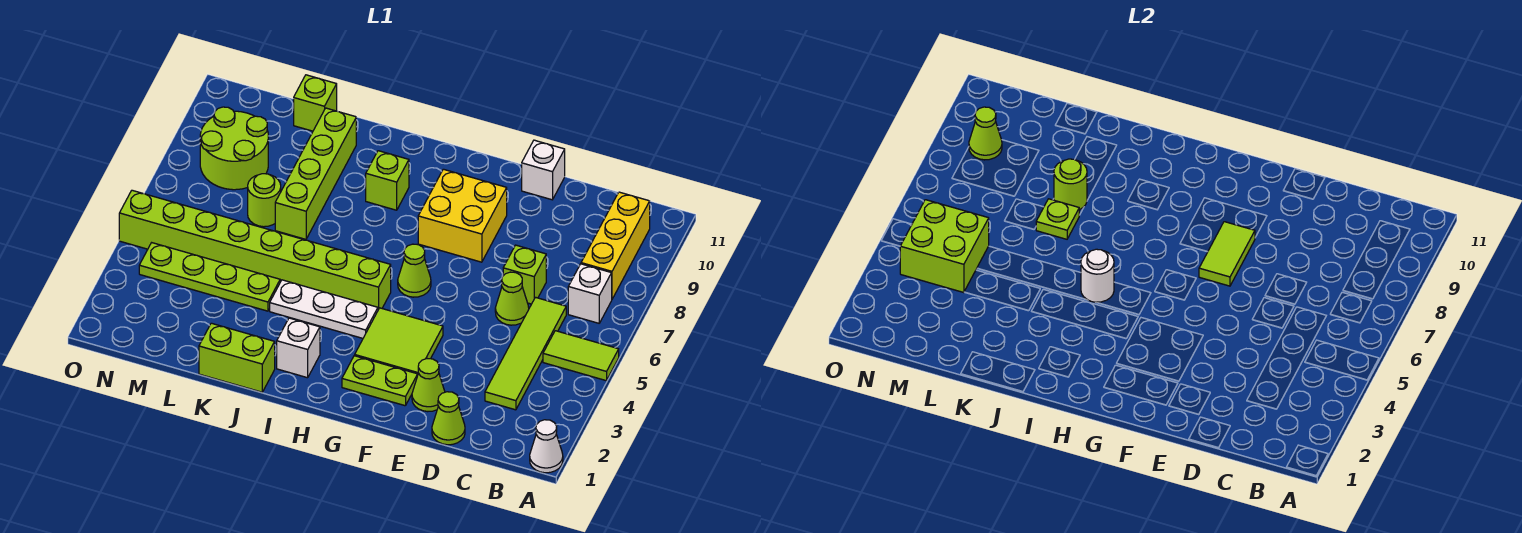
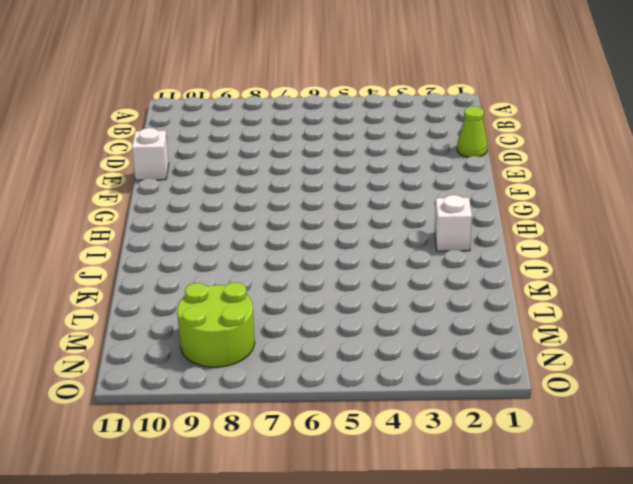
none -> white cone A1 level 1
none -> lime tile A5:B5 level 1
none -> white brick B7 level 1
none -> yellow brick B8:B10 level 1

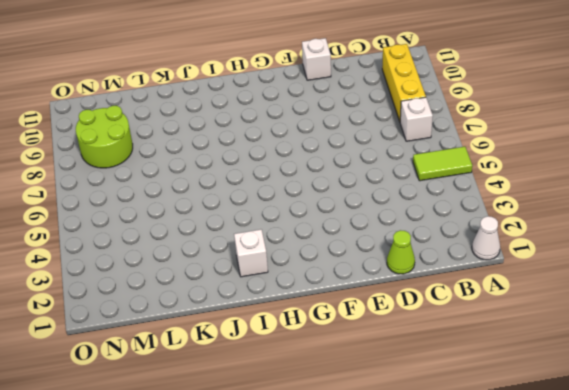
none -> lime tile C3:C6 level 1
none -> lime cone D6 level 1
none -> lime brick D7 level 1
none -> lime cone E2 level 1

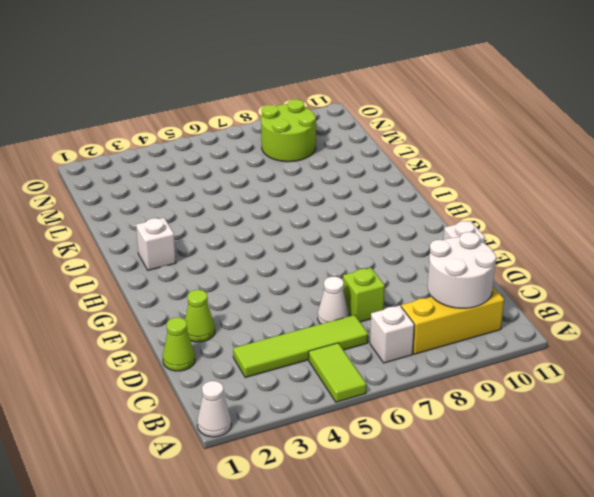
white round brick B9:C10 level 2 -> none
white cone D6 level 1 -> lime cone D6 level 1
none -> lime plate F2:G2 level 1
none -> lime tile F3:G4 level 1
none -> yellow brick F8:G9 level 1
none -> lime cone G6 level 1

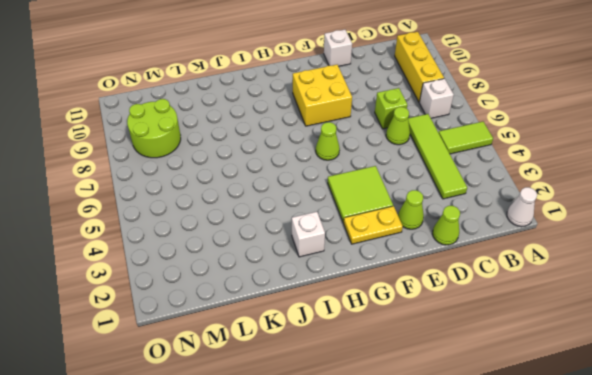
yellow plate F2:G2 level 1 -> lime plate F2:G2 level 1
none -> white plate H4:J4 level 1
none -> lime brick H5:O5 level 1
none -> lime brick I9 level 1
none -> lime brick J1:K1 level 1

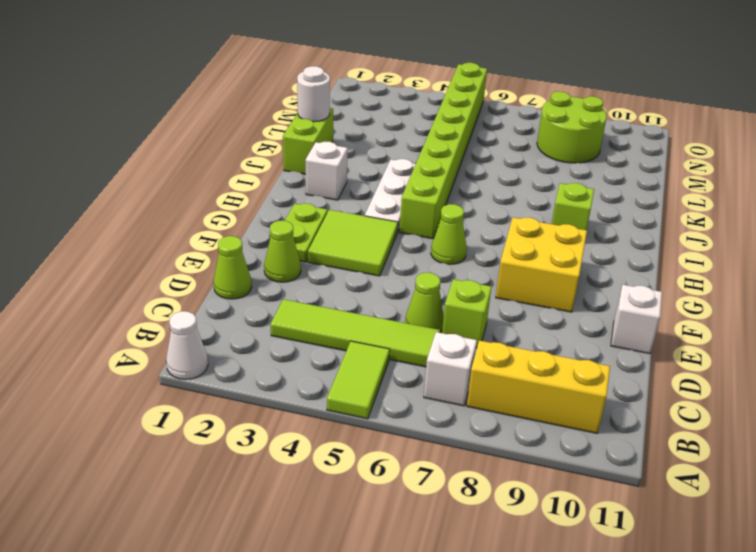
white round brick K1 level 2 -> white round brick I5 level 2
none -> lime plate K4:N4 level 1
none -> lime brick K7:K10 level 1
none -> lime round brick L7 level 1
none -> lime brick L11 level 1

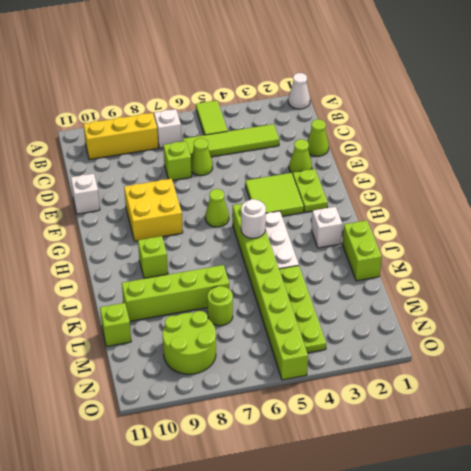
none -> lime tile F7:F8 level 2
none -> lime plate K7 level 2
none -> lime round brick K8 level 2
none -> lime brick M4:N5 level 2

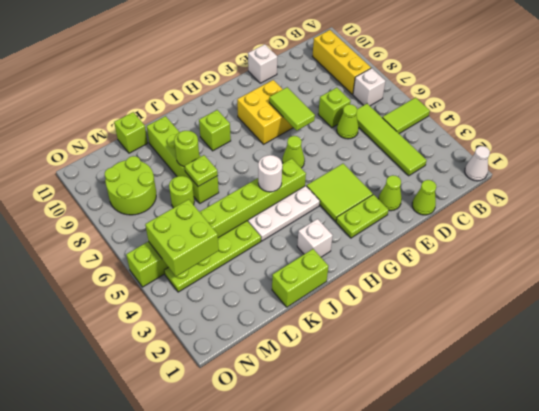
none -> lime cone N9 level 2

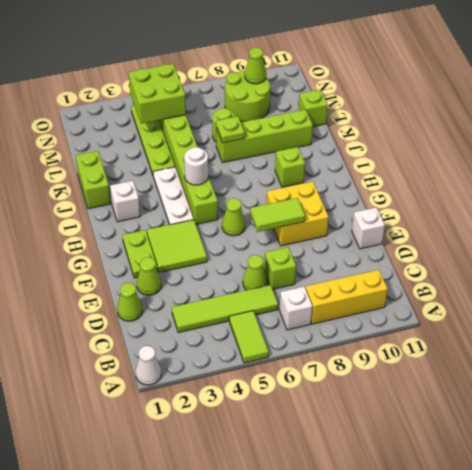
none -> lime round brick K8 level 2

